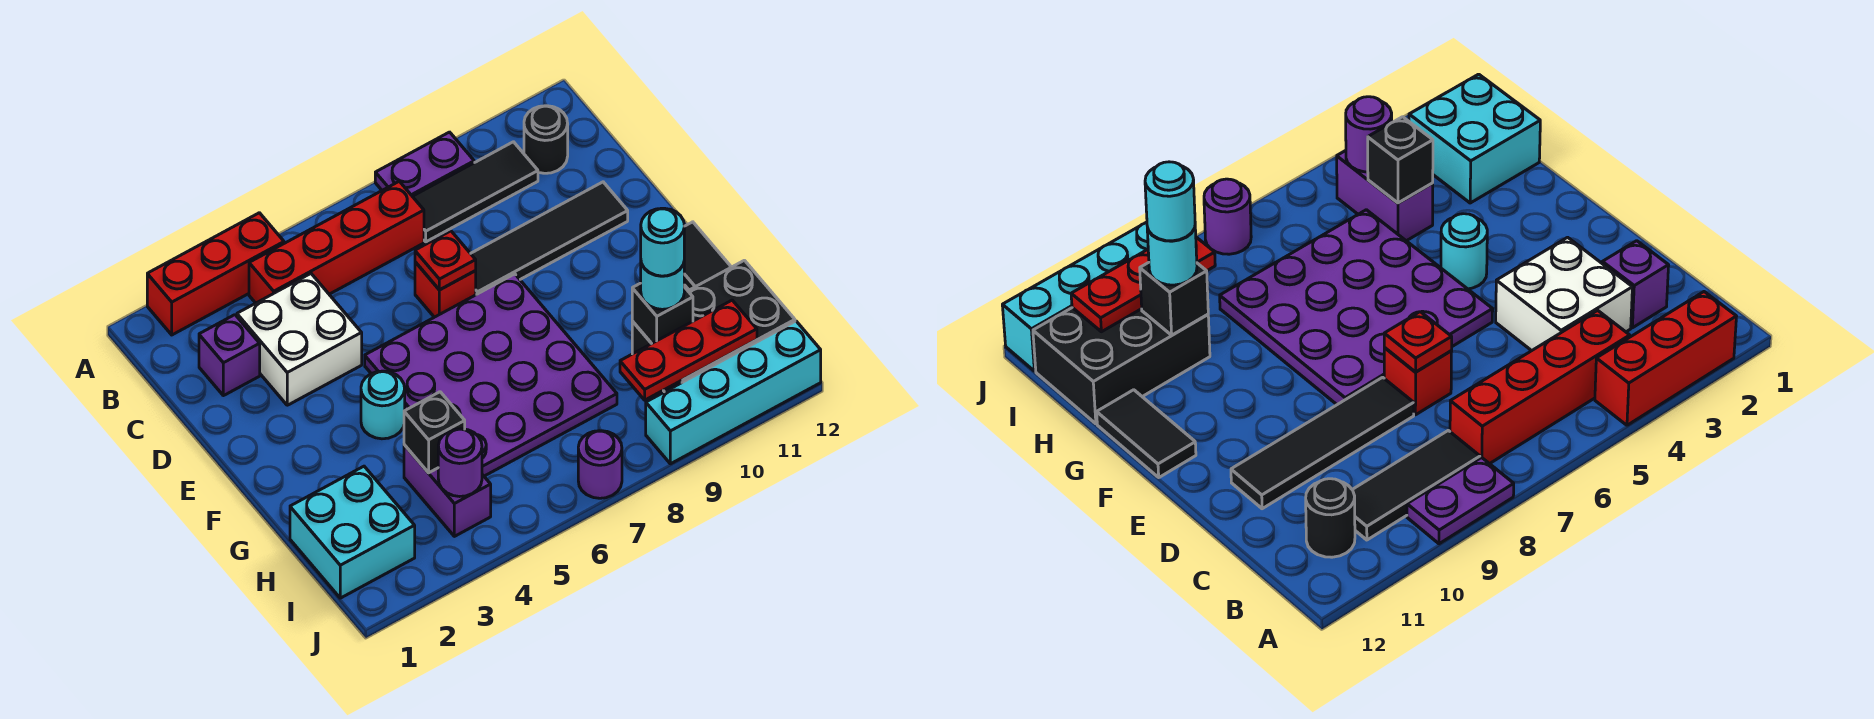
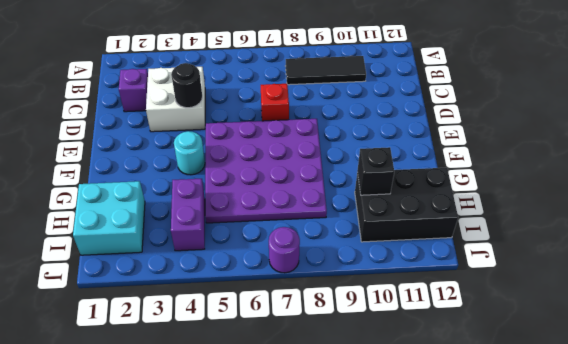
black round brick D4 level 2 -> black round brick B11 level 1
none -> red brick A2:A4 level 1
none -> purple plate A8:A9 level 1
none -> red brick B4:B7 level 1

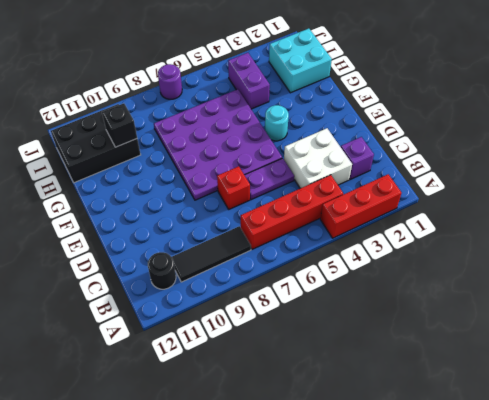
purple plate D5:D6 level 1 -> purple plate A8:A9 level 1
none -> black tile D8:D11 level 1
none -> black tile F12:G12 level 1
none -> cyan brick J9:J12 level 1

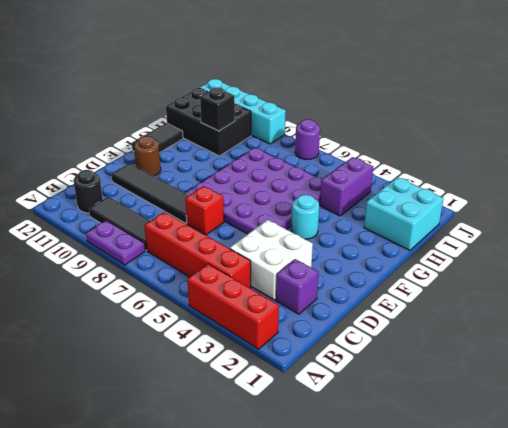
brown round brick E11 level 1 -> none
none -> red plate D7 level 2
none -> black brick H4 level 2
none -> purple round brick I4 level 2

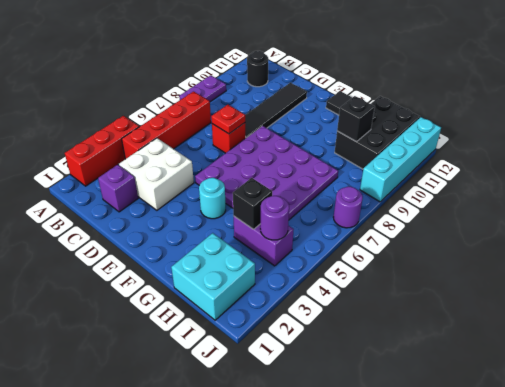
none -> black tile B8:B10 level 1
none -> red plate I9:I11 level 2
none -> cyan round brick H10 level 3

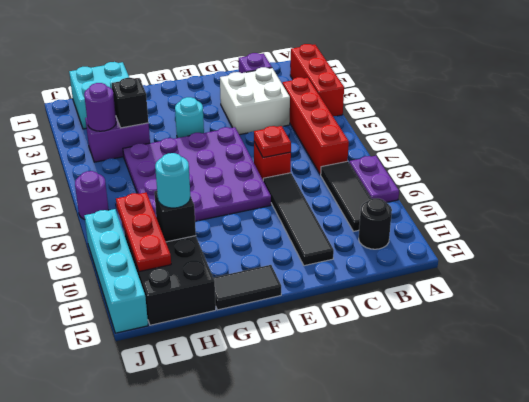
none -> cyan round brick H10 level 4

